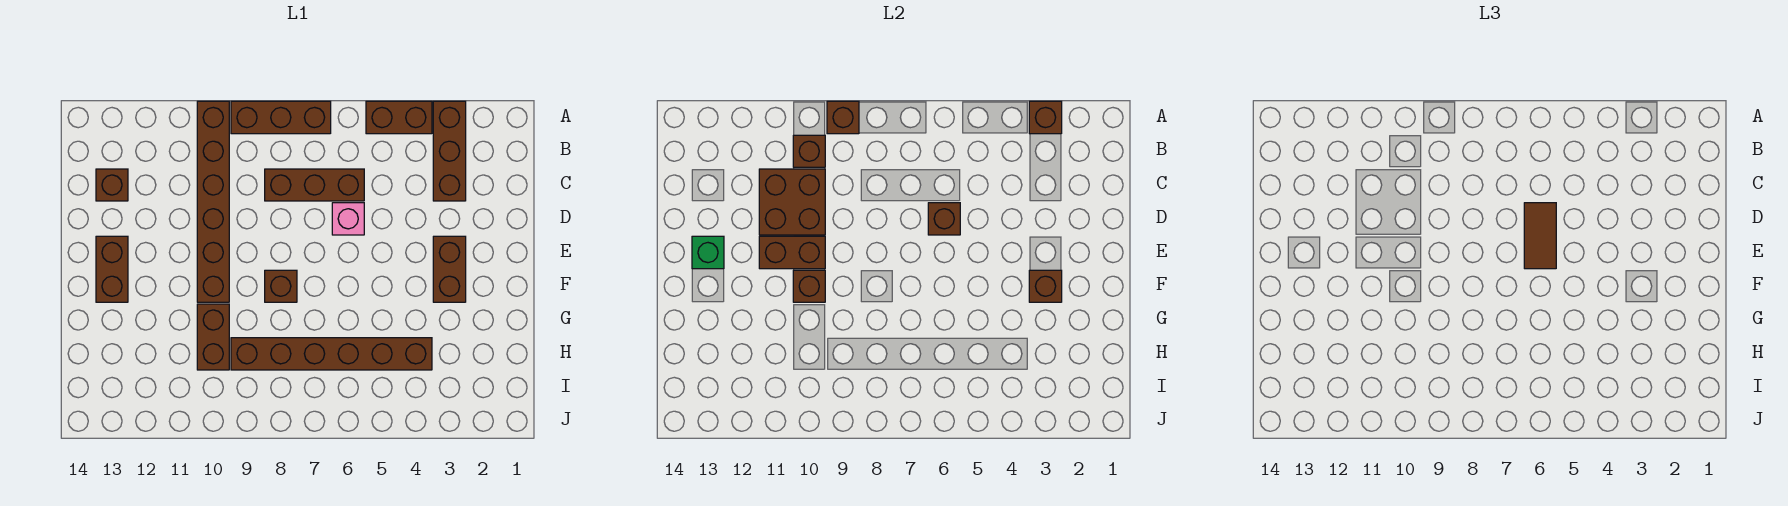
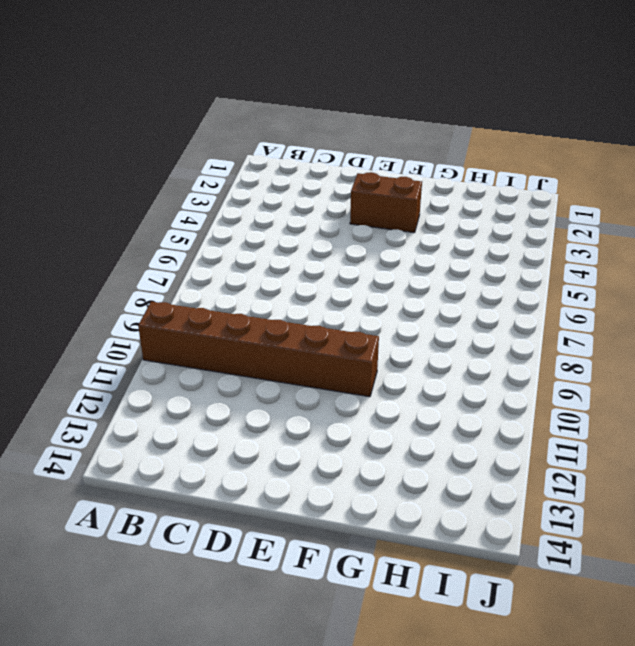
none -> brown brick A3:C3 level 1
none -> brown brick A4:A5 level 1
none -> brown brick A7:A9 level 1

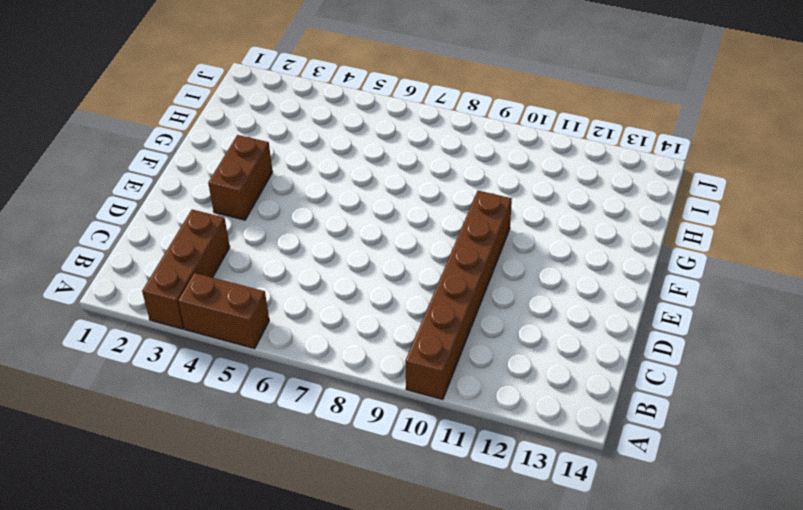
none -> brown brick A7:A9 level 1
none -> brown brick C6:C8 level 1
none -> brown brick C13 level 1

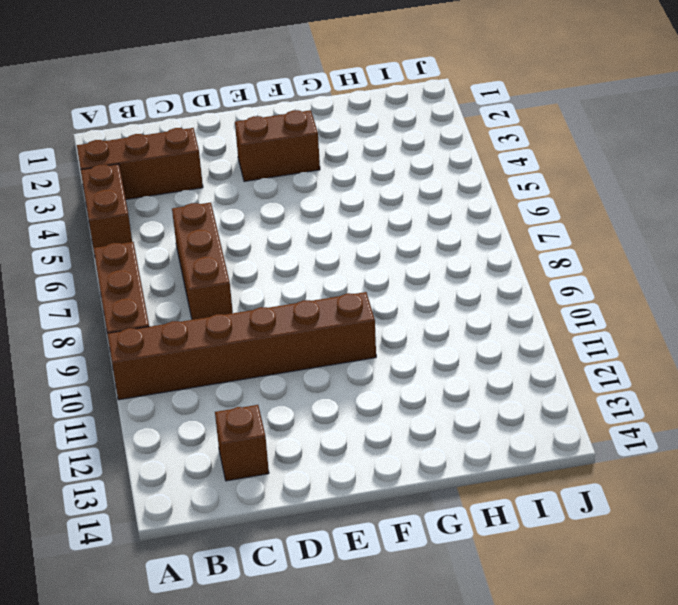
none -> pink brick D6 level 1
none -> brown brick E13:F13 level 1
none -> brown brick F8 level 1

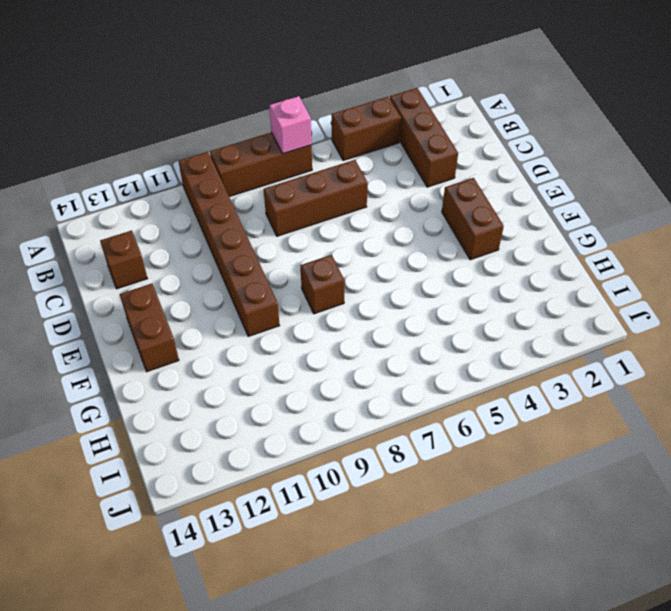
pink brick A7 level 2 -> pink brick D6 level 1
none -> brown brick G10:H10 level 1
none -> brown brick H4:H9 level 1
none -> brown brick A3 level 2

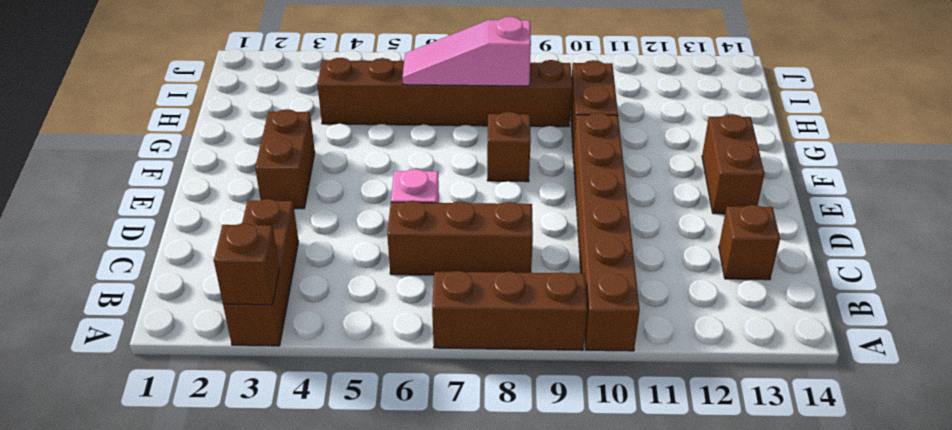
pink slope H6:H8 level 2 top 8 -> none
none -> brown brick A4:A5 level 1
none -> brown brick A9 level 2
none -> brown brick B10 level 2

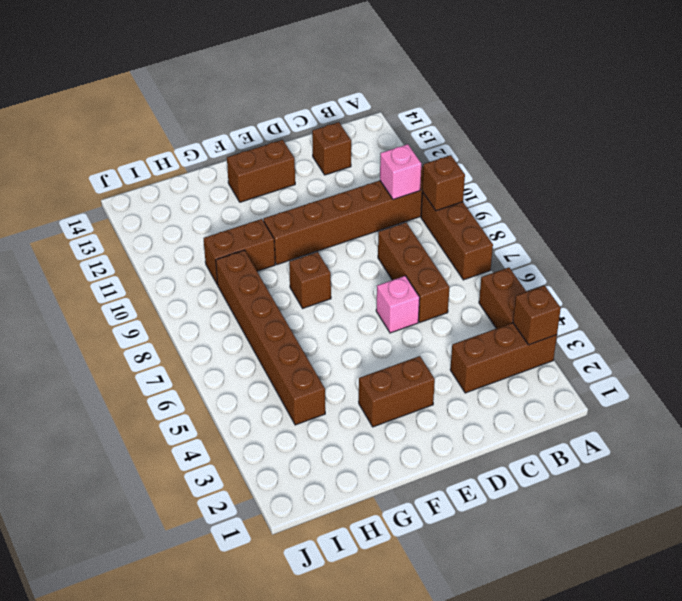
pink brick B10 level 2 -> brown brick B10 level 2
none -> brown brick C10:D11 level 2
none -> brown brick D6 level 2
none -> brown brick E10:E11 level 2

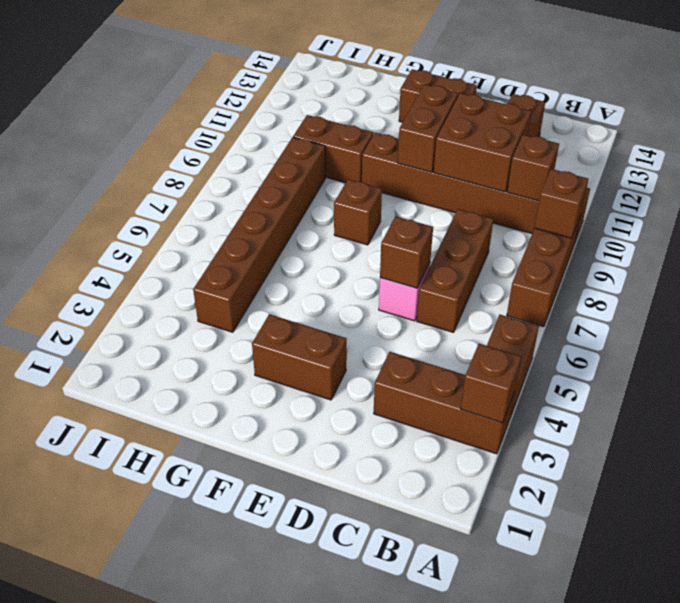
none -> green brick E13 level 2
none -> brown brick F3 level 2
none -> brown brick F10 level 2

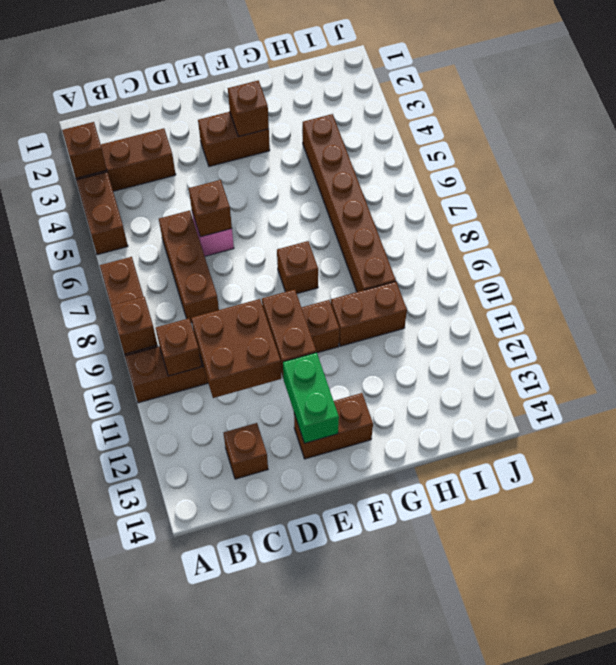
green brick E12:E13 level 2 -> green brick E13 level 2
none -> brown brick F10 level 2
none -> brown tile D6:E6 level 3

